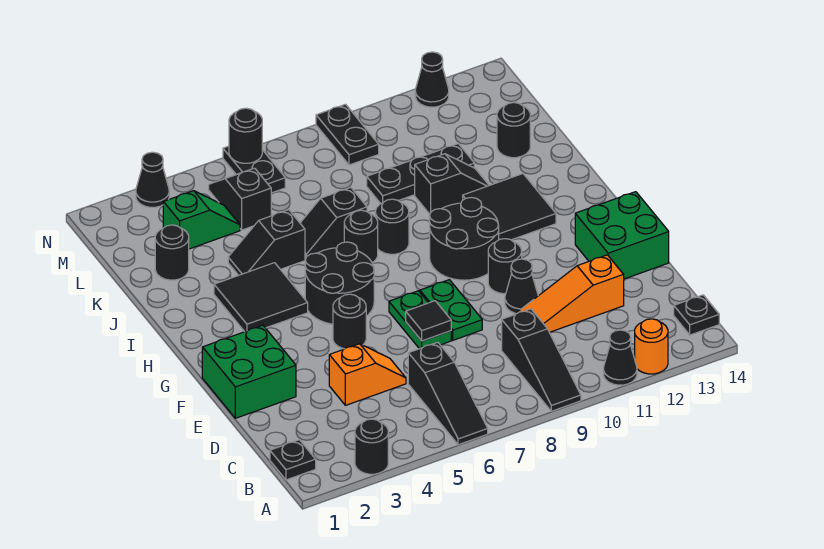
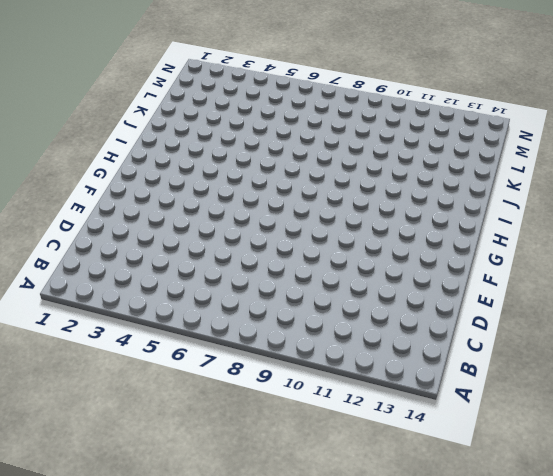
none -> black round brick A3 level 1
none -> black slope A6:C6 level 1 top C
none -> black slope A9:C9 level 1 top C
none -> black cone A11 level 1

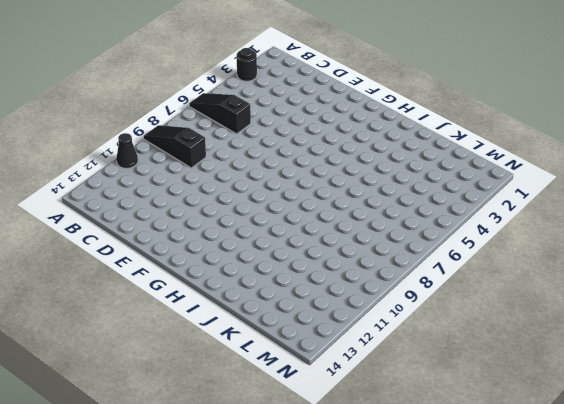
none -> orange round brick A12 level 1
none -> black plate B1 level 1
none -> black plate B14 level 1
none -> orange slope D4:D5 level 1 top 4

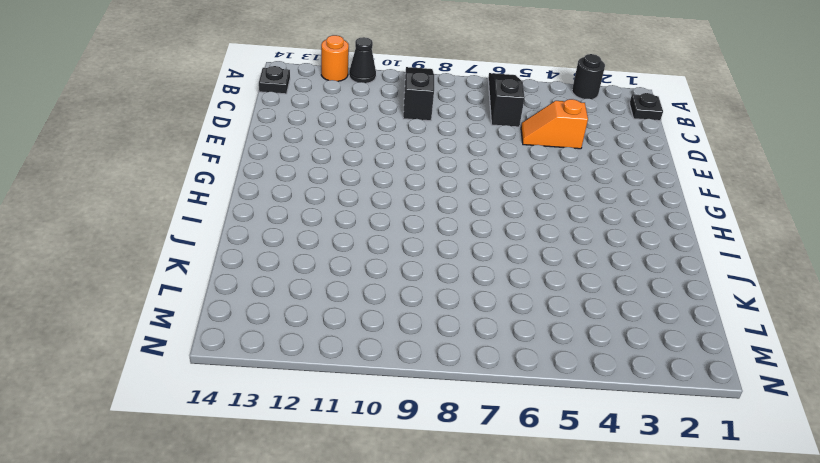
none -> orange slope D10:D12 level 1 top 12
none -> green brick E1:F2 level 1
none -> green plate E7:F7 level 1
none -> green plate E8:F8 level 1

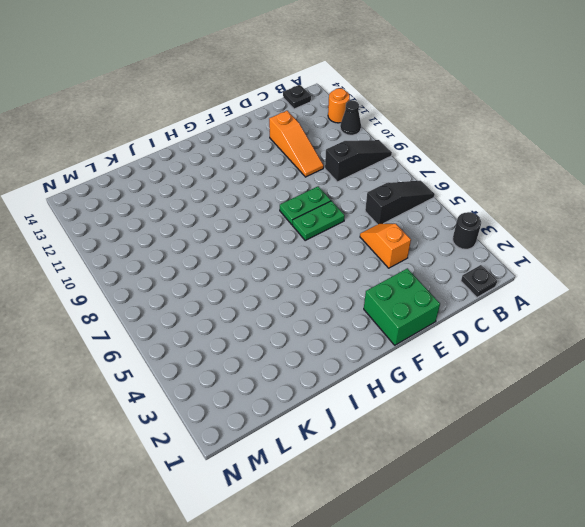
none -> black cone E10 level 1
none -> green brick E13:F14 level 1
none -> black round brick F5 level 1
none -> black round brick F10 level 1

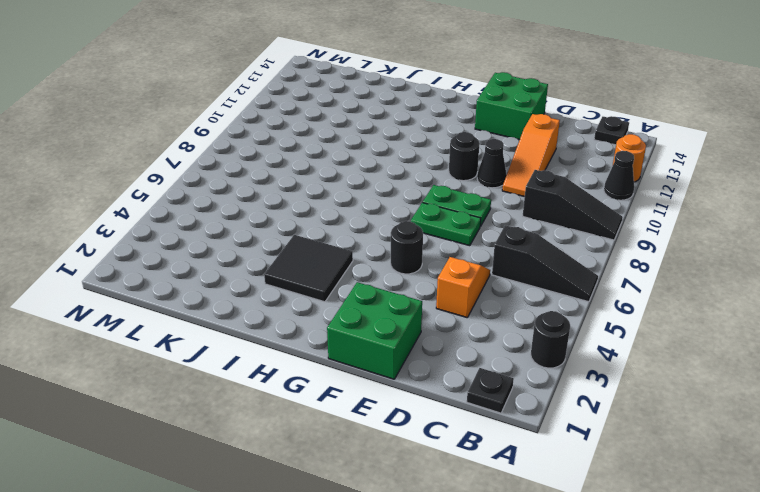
none -> black round brick G5:H6 level 1
none -> black round brick G9:H10 level 1
none -> black tile H11:I12 level 1
none -> black round brick I7 level 1

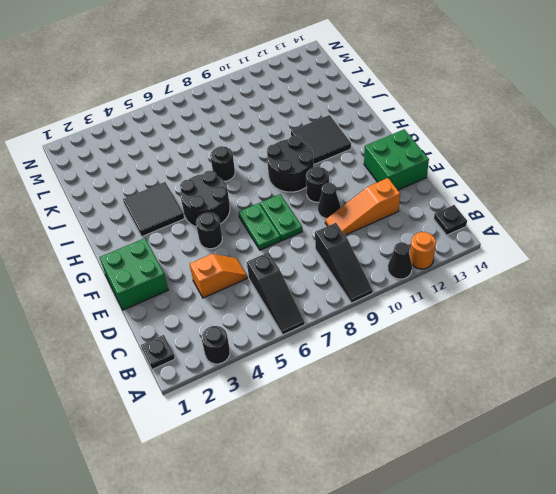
none -> black round brick I8 level 1
none -> black slope J4:J5 level 1 top 5
none -> black slope J6:J7 level 1 top 7
none -> black slope J10:J11 level 1 top 10

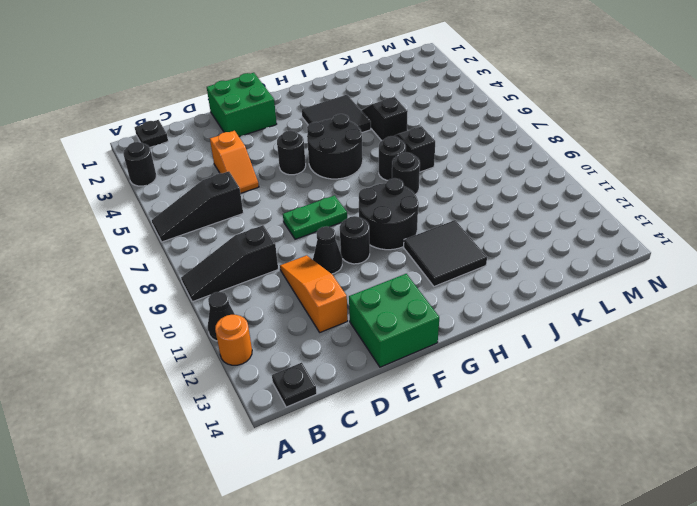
none -> green plate E7:F7 level 1
none -> black slope J10:J11 level 1 top 10
none -> black round brick K2 level 1
none -> black plate K9:K11 level 1

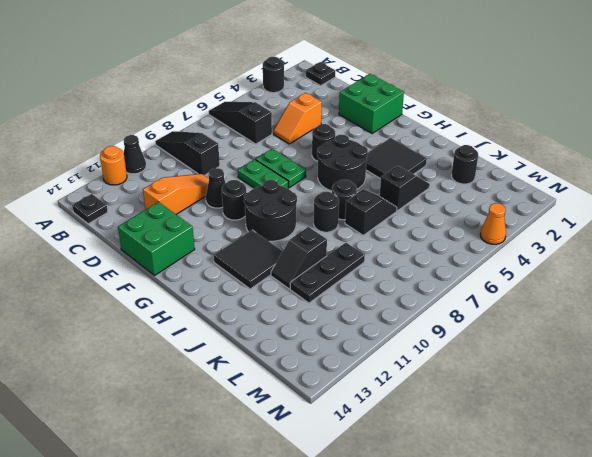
orange cone N4 level 1 -> none
none -> black round brick K13 level 1
none -> green slope L3:L4 level 1 top 3
none -> black slope L5:M5 level 1 top L
none -> black plate M6:N6 level 1

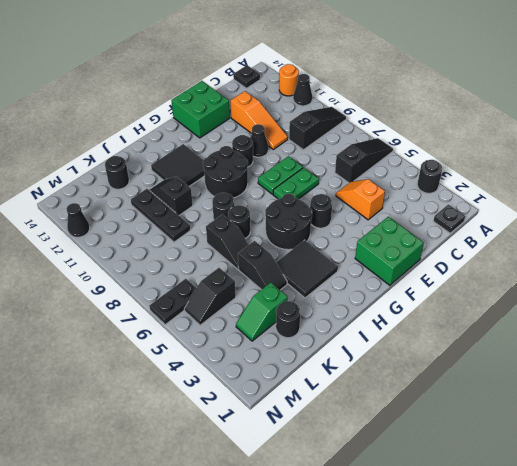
green slope K3:L3 level 1 top K -> green slope L3:L4 level 1 top 3
none -> black plate M9:N9 level 1
none -> black cone N3 level 1
none -> black tile E7 level 2
none -> black round brick N6 level 2

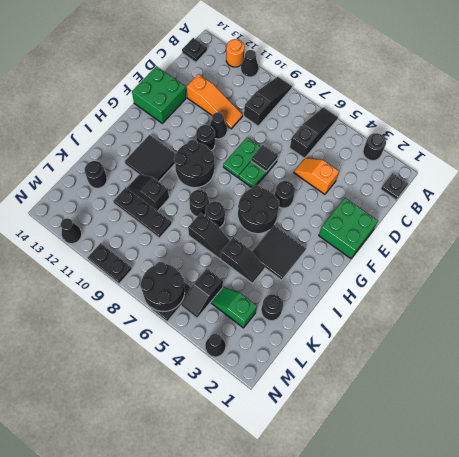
black round brick M6:N7 level 2 -> black round brick N6 level 2
black plate N9:N10 level 1 -> black plate M9:N9 level 1

